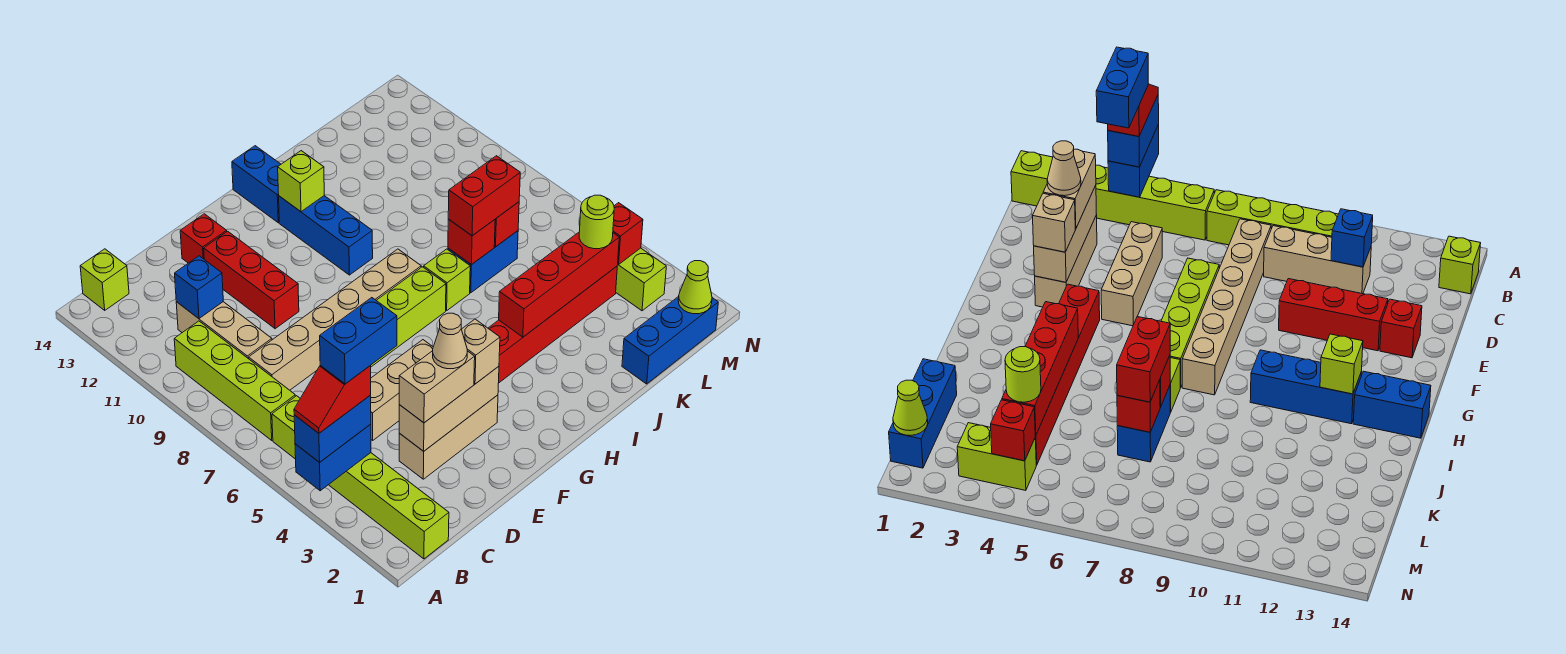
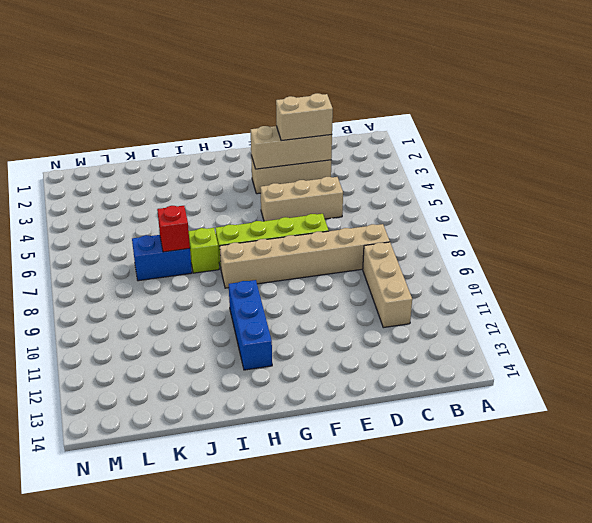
none -> lime brick B1:B6 level 1
none -> lime brick B7:B10 level 1
none -> lime brick B14 level 1
none -> red brick E10:E12 level 1

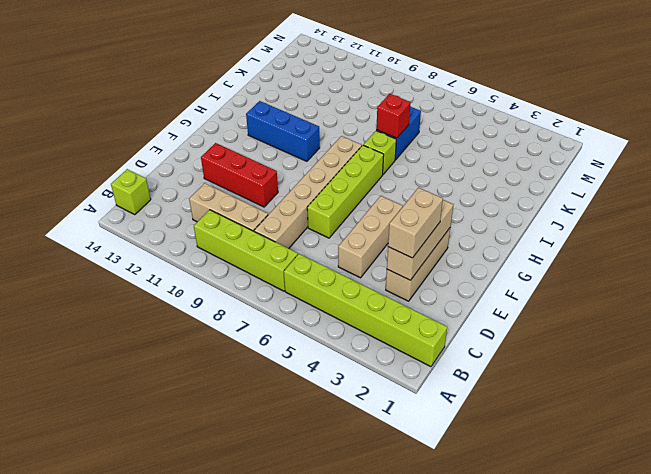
none -> red brick E13 level 1
none -> red brick G4:L4 level 1
none -> blue brick H13:H14 level 1
none -> blue brick K1:M1 level 1

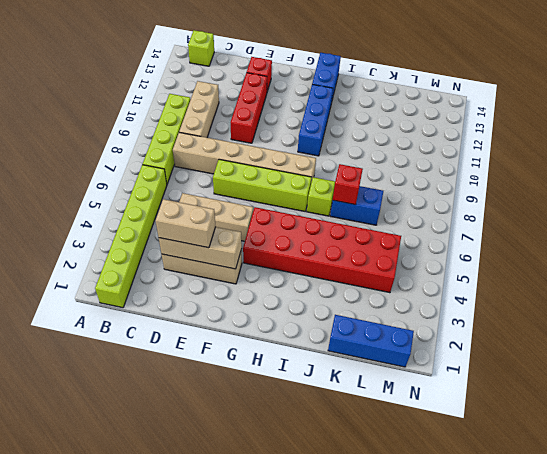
red brick G4:L5 level 1 -> red brick G4:L4 level 1
none -> lime brick M3:M4 level 1
none -> blue brick A4:B4 level 2
none -> blue brick C11 level 2
none -> lime brick H12 level 2

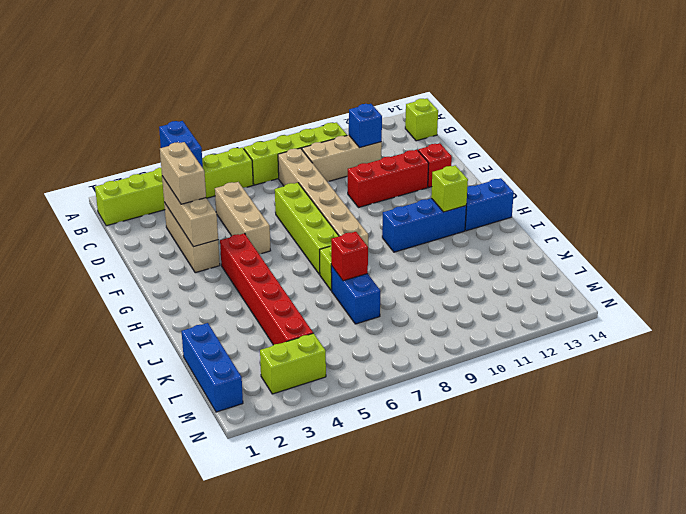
none -> red brick I4:L4 level 2
none -> red brick K7 level 2
none -> lime cone M1 level 2
none -> red brick M4 level 2

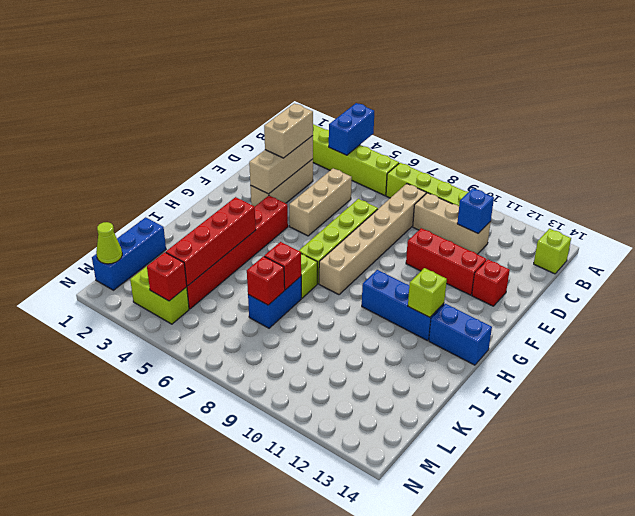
none -> blue brick A4:B4 level 3
none -> tan brick F3 level 3
none -> red brick J7:K7 level 3
none -> lime round brick L4 level 3

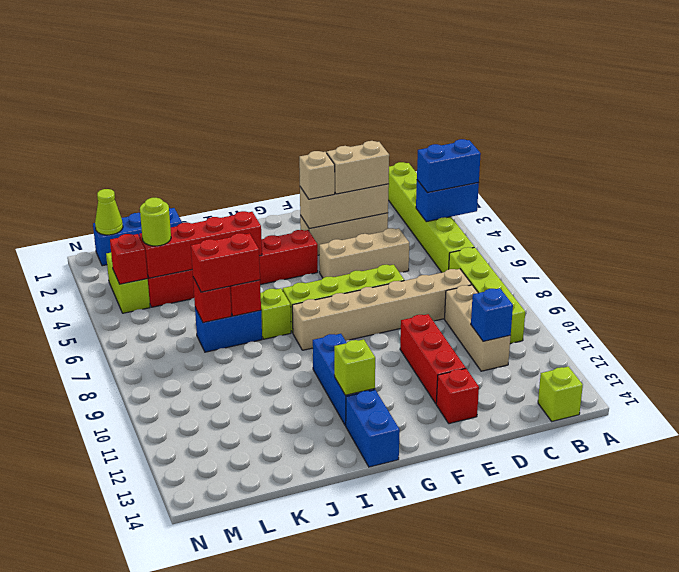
none -> red slope A4:B4 level 4 top B
none -> tan cone E3 level 4
none -> blue brick B4:C4 level 5

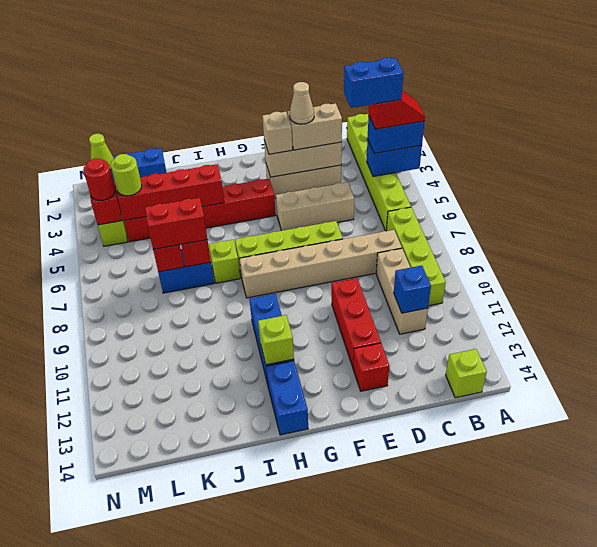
red round brick M4 level 3 -> none

